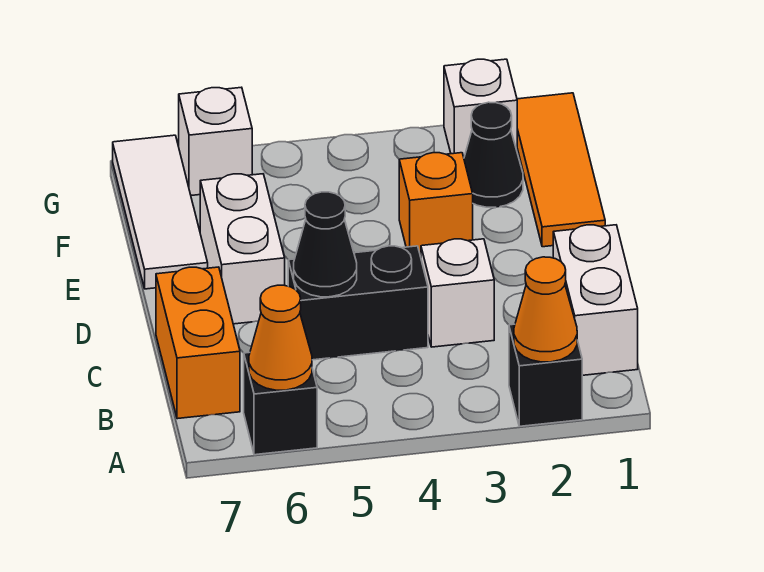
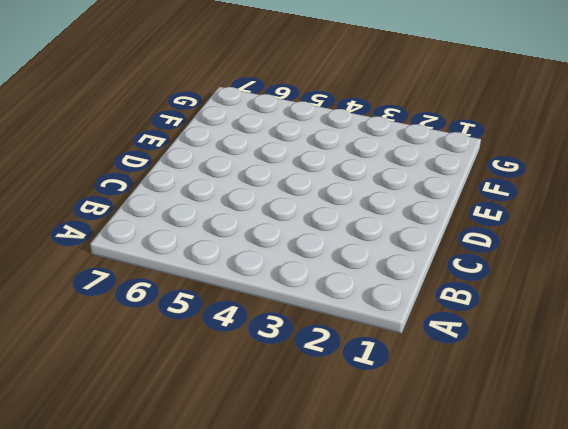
none -> black brick A2 level 1
none -> black brick A6 level 1
none -> white brick B1:C1 level 1

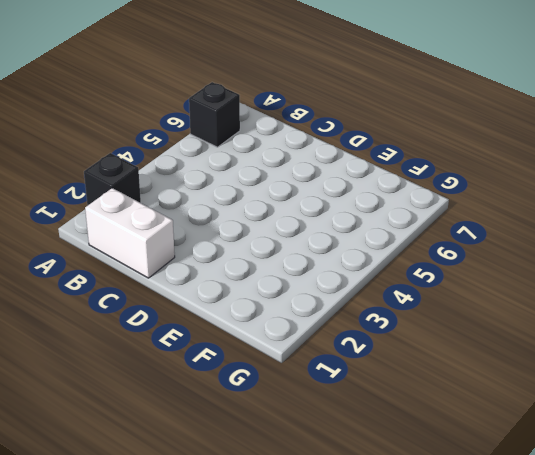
none -> orange brick B7:C7 level 1
none -> white brick C3 level 1
none -> black brick C4:C5 level 1

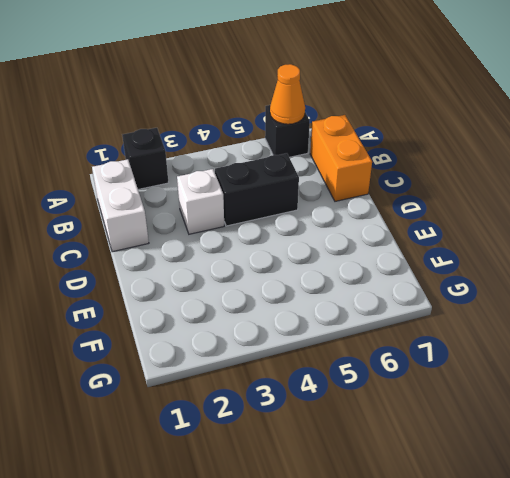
none -> white brick D6:E6 level 1
none -> orange tile E1:G1 level 1
none -> orange brick E3 level 1

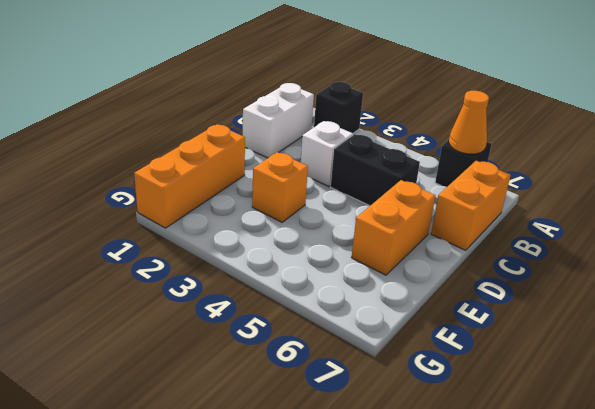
orange brick D6:E6 level 1 -> white brick D6:E6 level 1
orange brick E1:G1 level 1 -> orange tile E1:G1 level 1
none -> white tile E7:G7 level 1
none -> black cone F2 level 1
none -> white brick G2 level 1

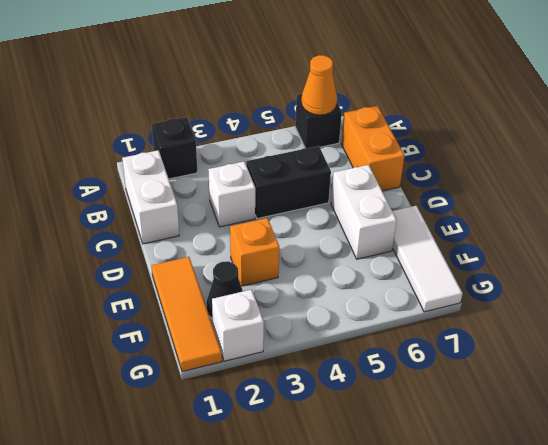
none -> white brick G6 level 1
none -> orange cone A2 level 2
none -> black cone C5 level 2

